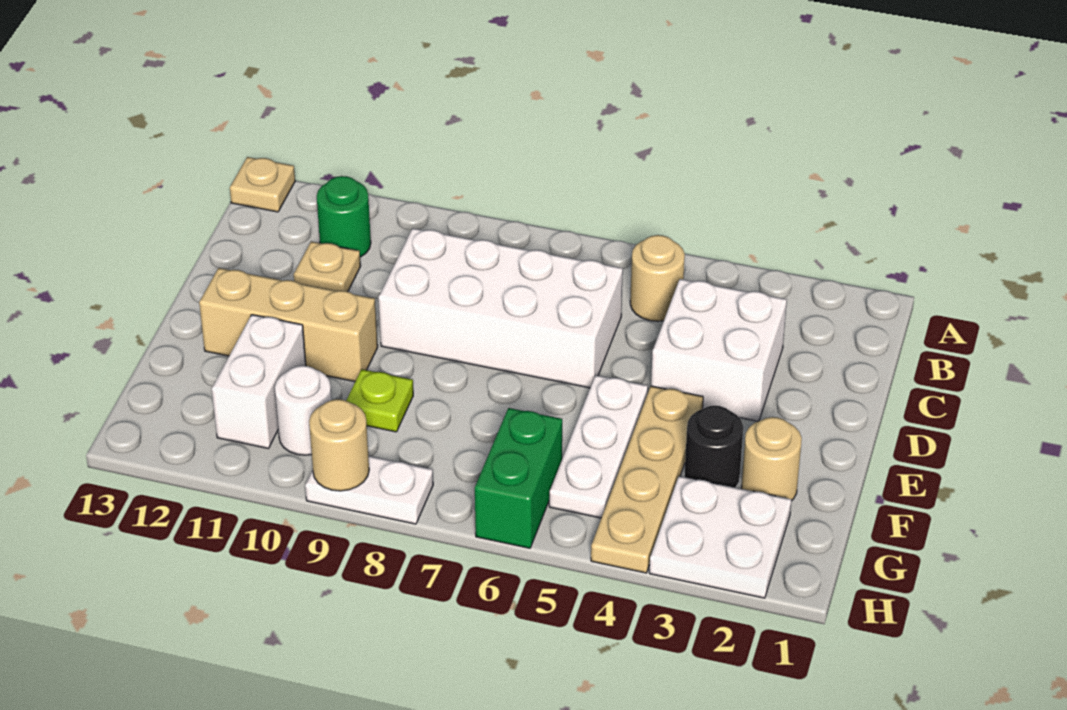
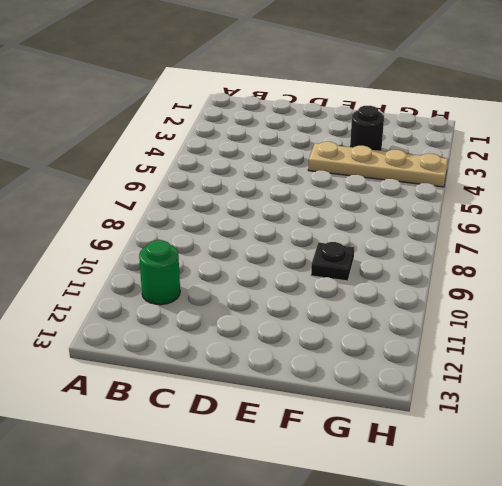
black plate F9 level 1 -> lime plate F9 level 1
none -> tan plate A13 level 1
none -> tan round brick B5 level 1
none -> white brick C3:D4 level 1

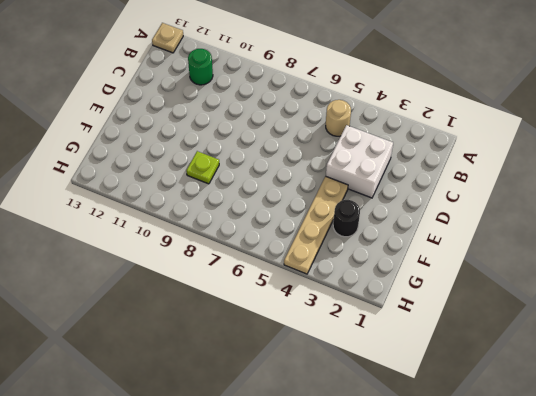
none -> white brick C6:D9 level 1
none -> tan plate C11 level 1
none -> white plate E5:G5 level 1

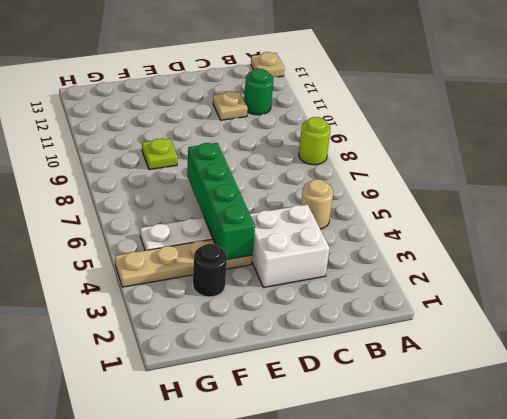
lime round brick A8 level 1 -> none
green brick E4:E7 level 2 -> none
none -> white brick C6:D9 level 1
none -> tan brick E10:E12 level 1
none -> tan round brick F2 level 1

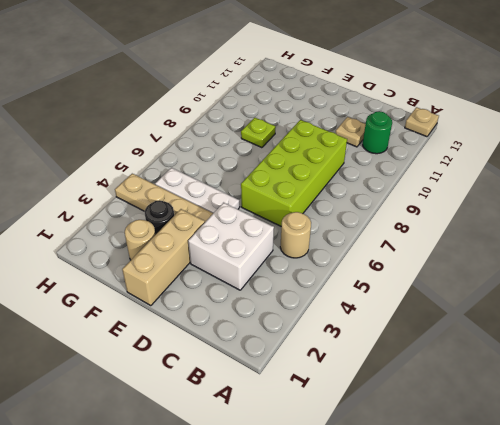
lime brick C6:D9 level 1 -> white brick C6:D9 level 1
tan brick E1:E3 level 1 -> tan brick E10:E12 level 1
none -> white brick F11:G11 level 1
none -> white plate G2:H3 level 1
none -> green brick G6:H6 level 1

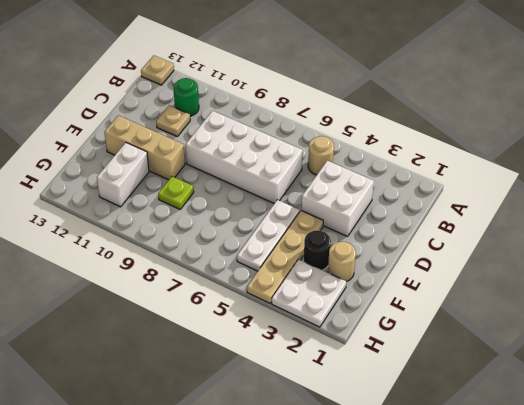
none -> green brick G6:H6 level 1
none -> white round brick G10 level 1
none -> white plate H8:H9 level 1

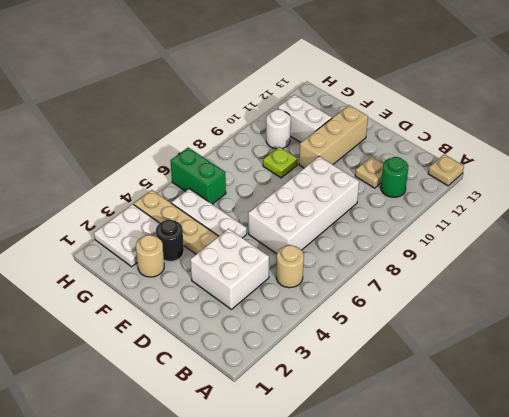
none -> white plate H8:H9 level 1
none -> tan round brick H9 level 2

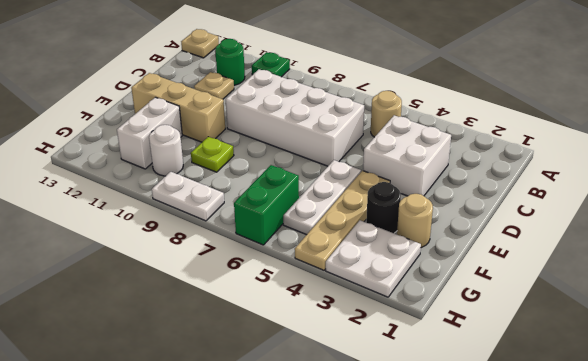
green plate A10 level 1 -> none
none -> tan round brick H9 level 2

